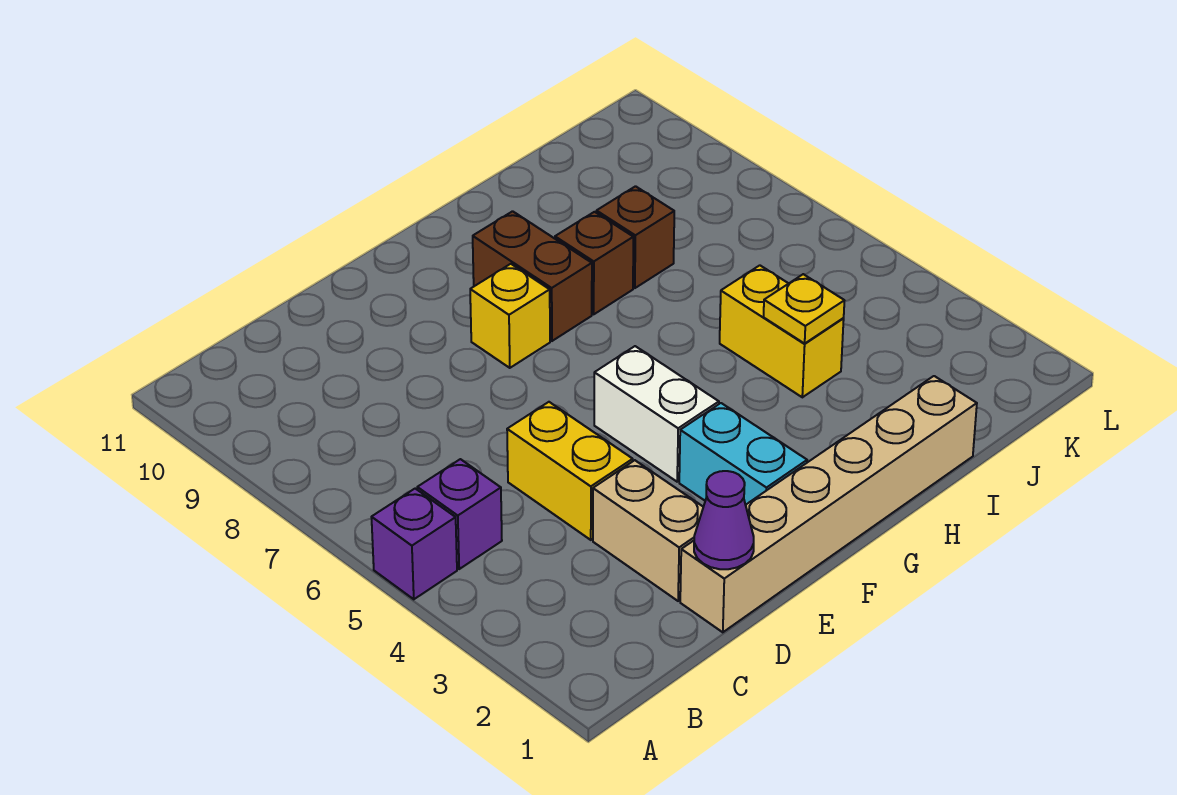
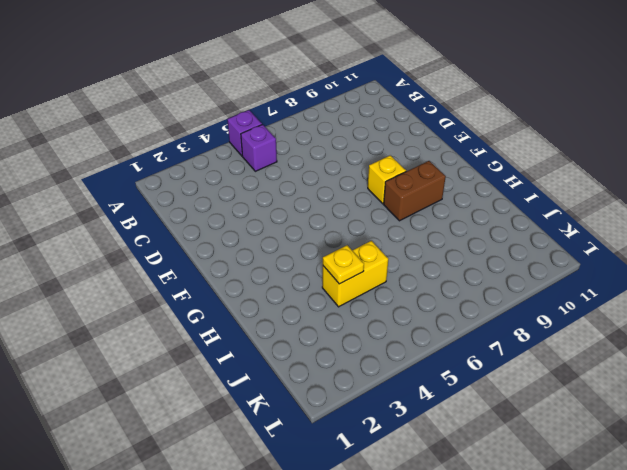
none -> tan brick D1:I1 level 1
none -> tan brick D2:D3 level 1
none -> yellow brick D4:D5 level 1

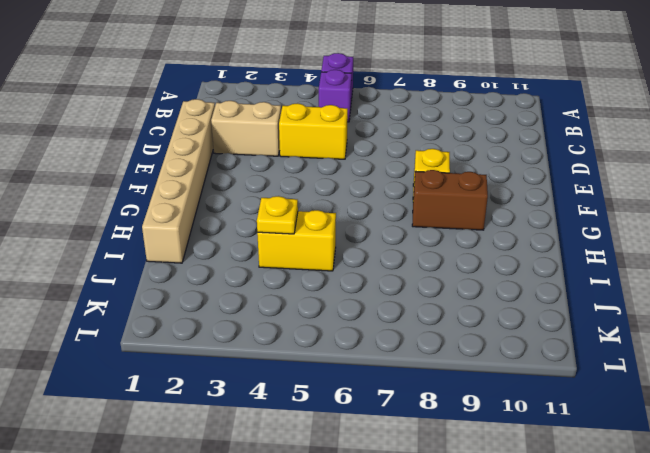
none -> cyan brick F2:F3 level 1
none -> white brick F4:F5 level 1
none -> brown brick H8 level 1

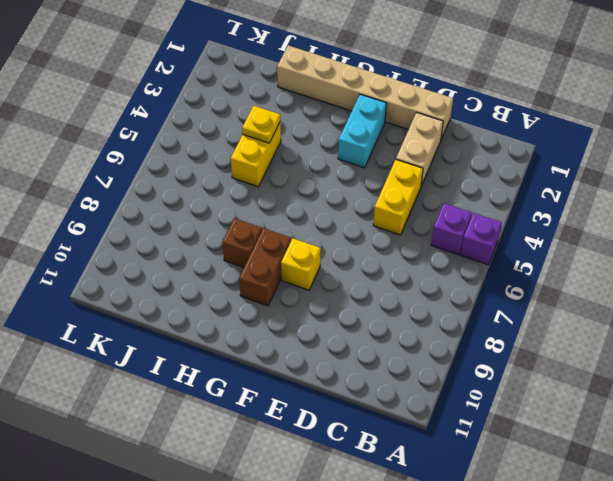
none -> white brick F4:F5 level 1
none -> brown brick I8 level 1
none -> purple cone D1 level 2

